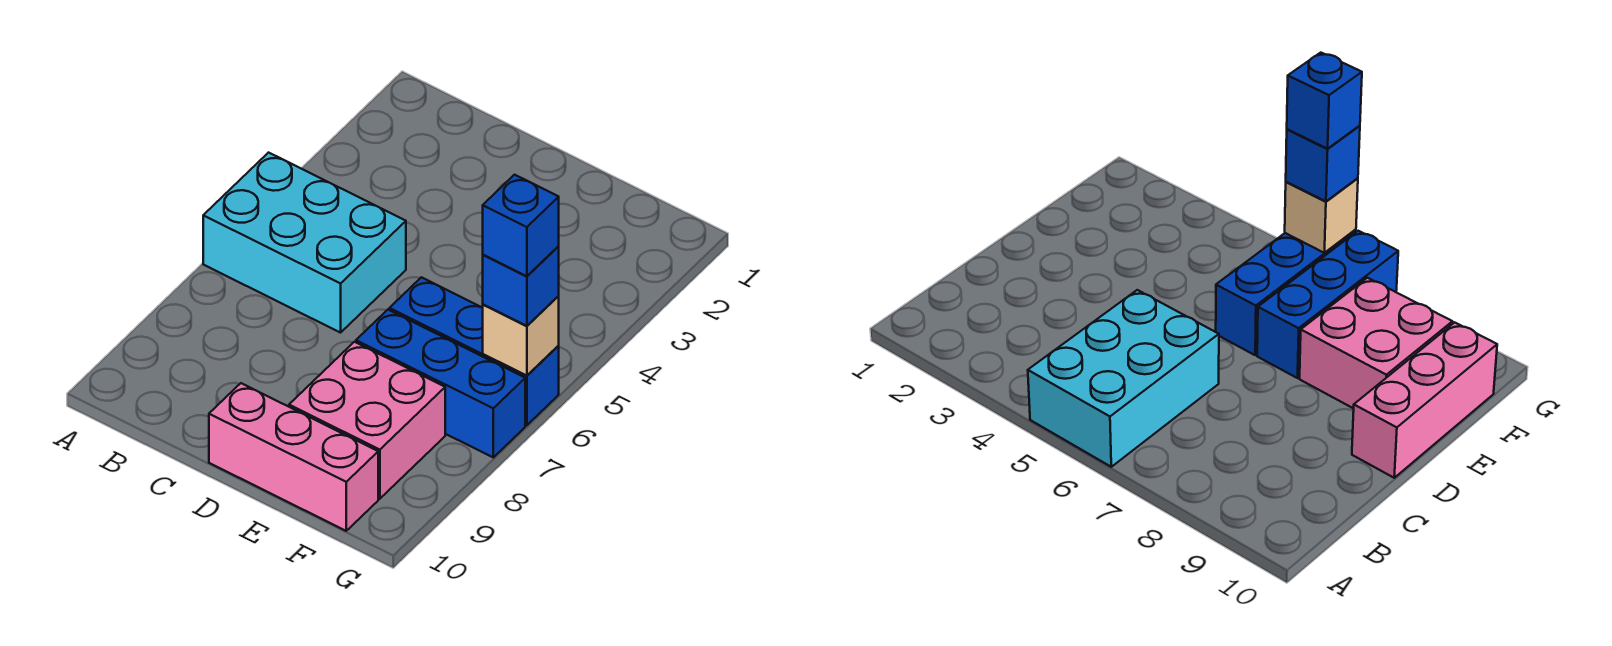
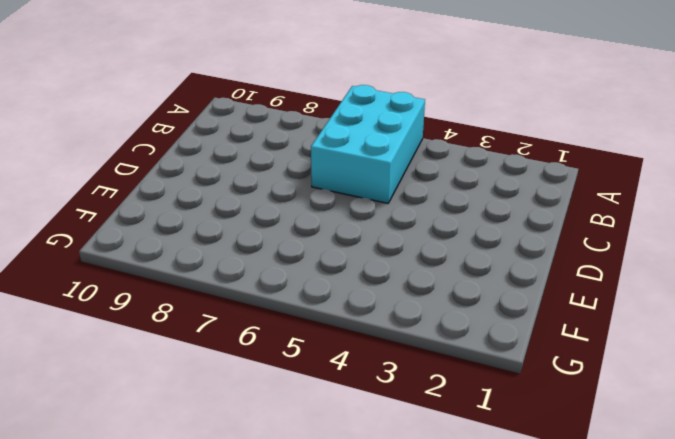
none -> pink brick D10:F10 level 1
none -> blue brick E6:G6 level 1

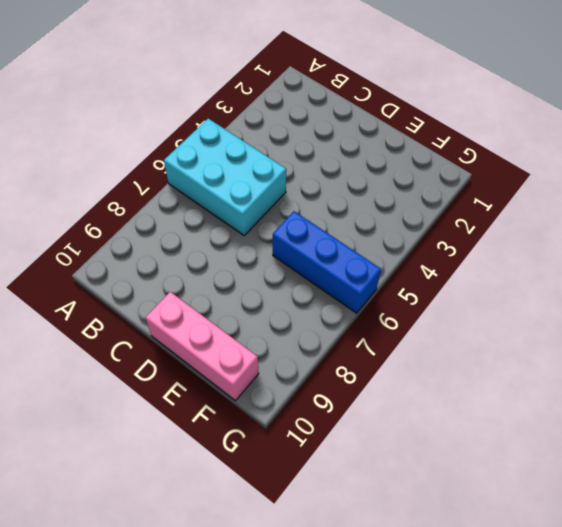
none -> blue brick E7:G7 level 1
none -> pink brick E8:F9 level 1

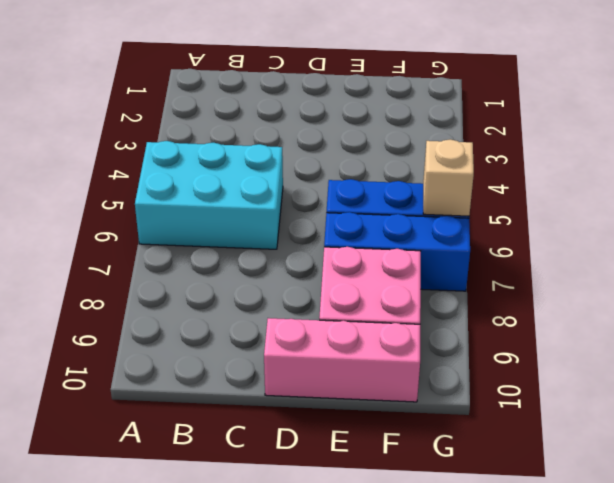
none -> blue brick G6 level 3
none -> blue brick G6 level 4

